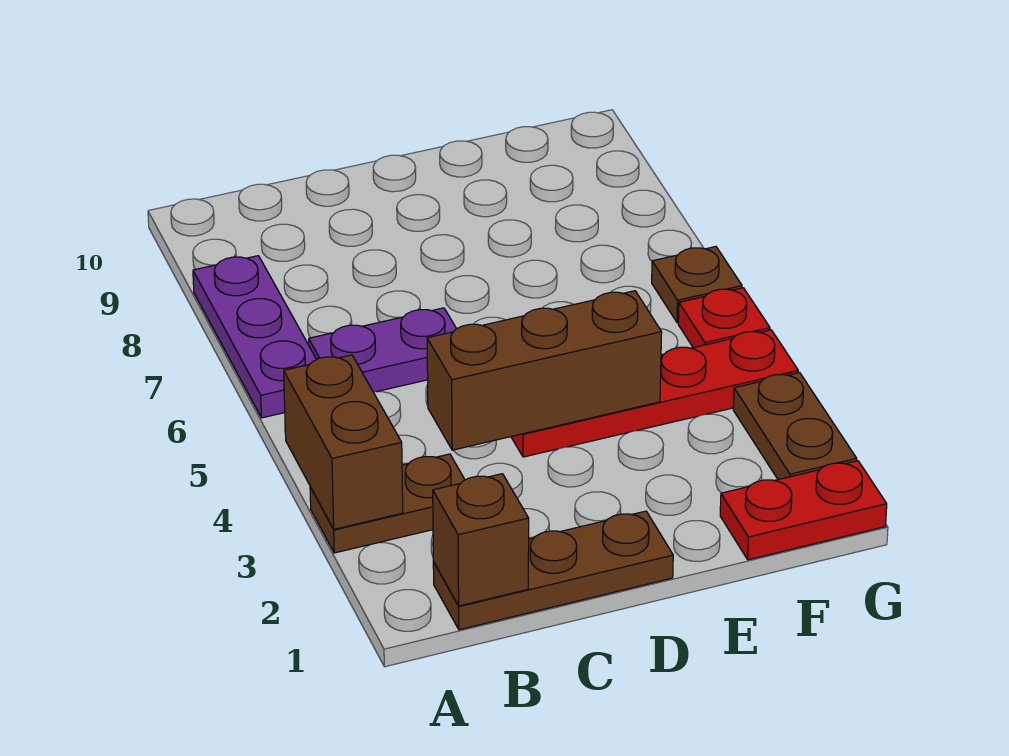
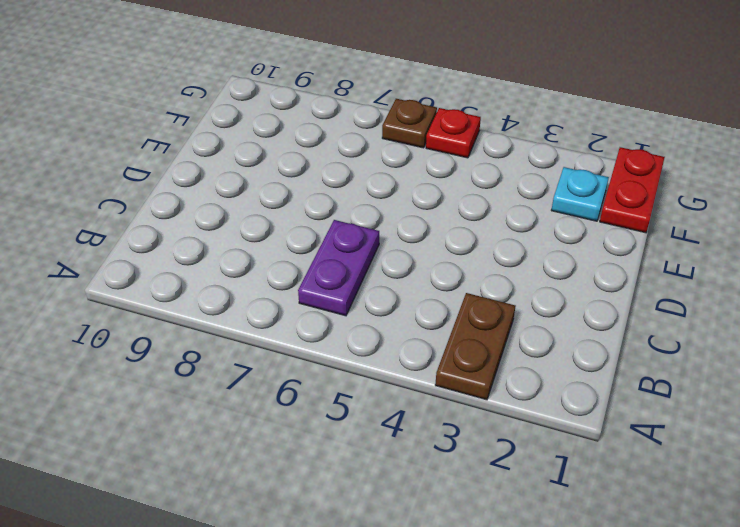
cyan plate F2 level 1 -> none
none -> purple plate A6:A8 level 1
none -> brown plate B1:D1 level 1
none -> red plate D4:G4 level 1

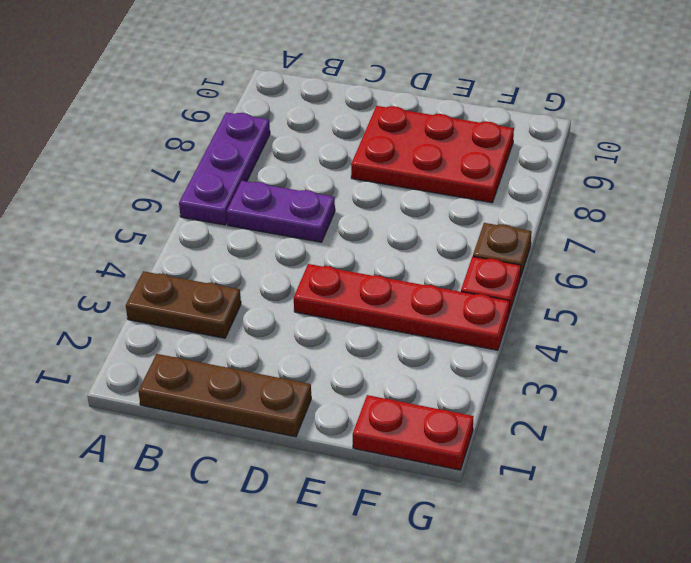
red plate D8:F9 level 1 -> none
none -> brown plate G2:G3 level 1
none -> brown brick A3:A4 level 2
none -> brown brick B1 level 2

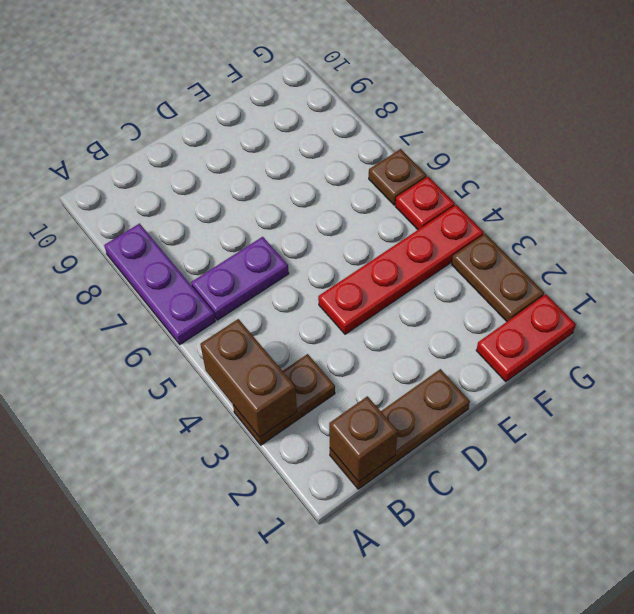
none -> brown brick C4:E4 level 2

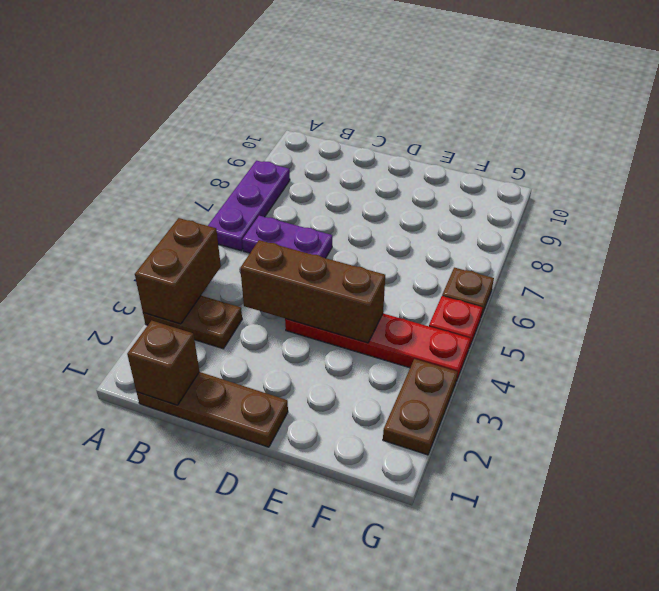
none -> red plate F1:G1 level 1

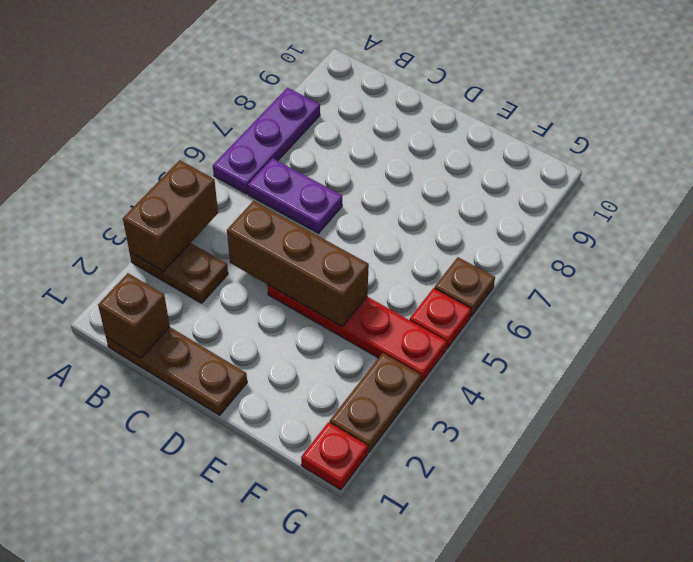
red plate G1 level 1 -> red plate F1:G1 level 1

